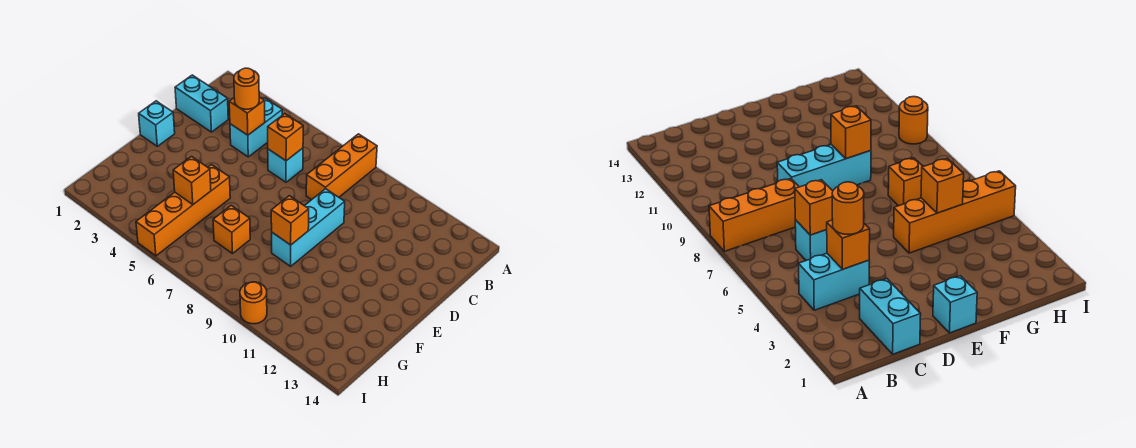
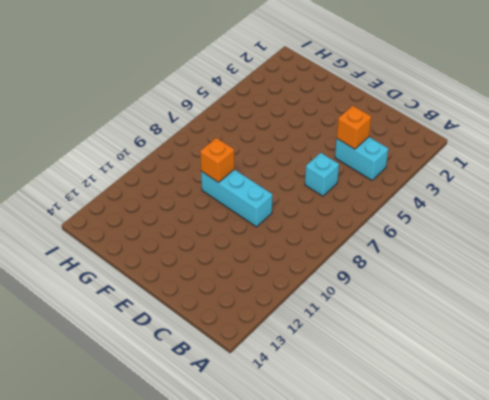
none -> orange brick A8:C8 level 1
none -> cyan brick C1:C2 level 1
none -> cyan brick E1 level 1

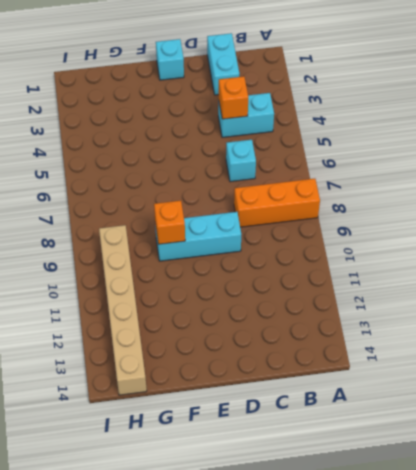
tan brick H9:H14 level 1 -> none
none -> orange brick F5:I5 level 1
none -> orange brick G7 level 1
none -> orange round brick I10 level 1

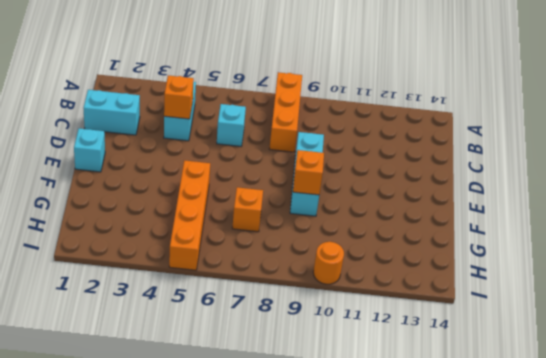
none -> orange brick C6 level 2
none -> orange brick G5 level 2
none -> orange round brick C4 level 3

